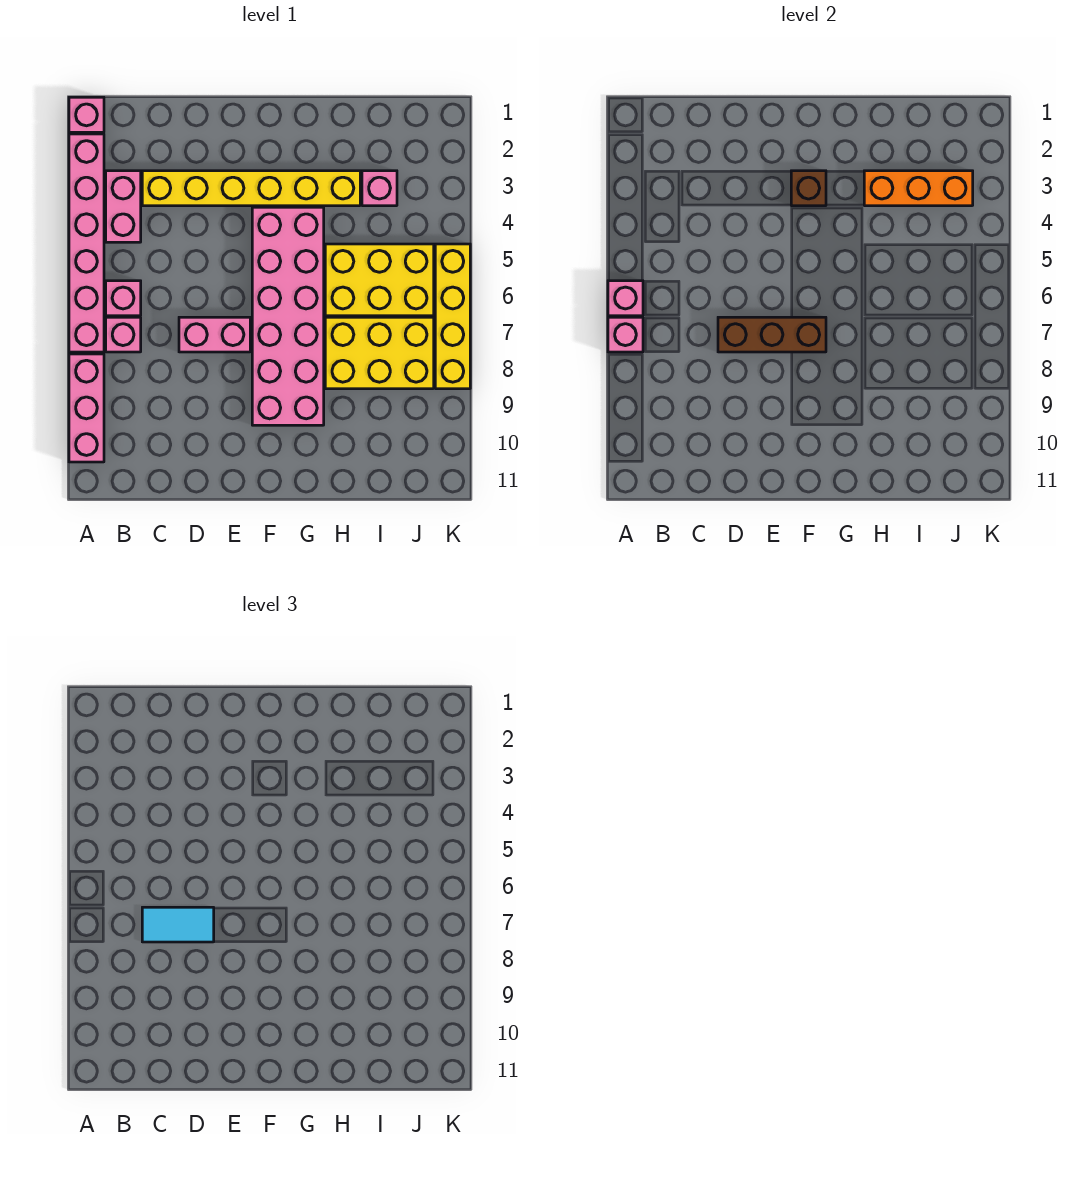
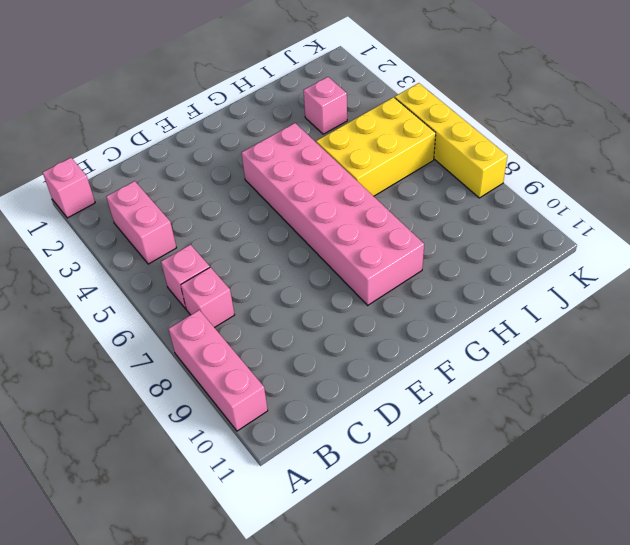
none -> pink brick A2:A7 level 1
none -> yellow brick C3:H3 level 1
none -> pink brick D7:E7 level 1

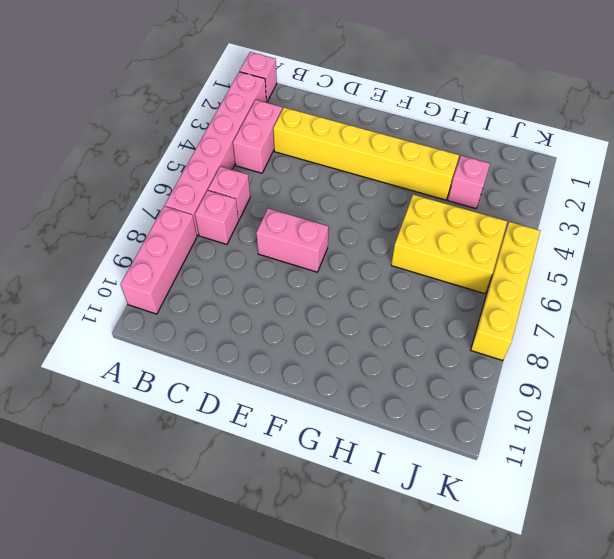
none -> pink brick F4:G9 level 1
none -> yellow brick H7:J8 level 1
none -> pink brick A6 level 2

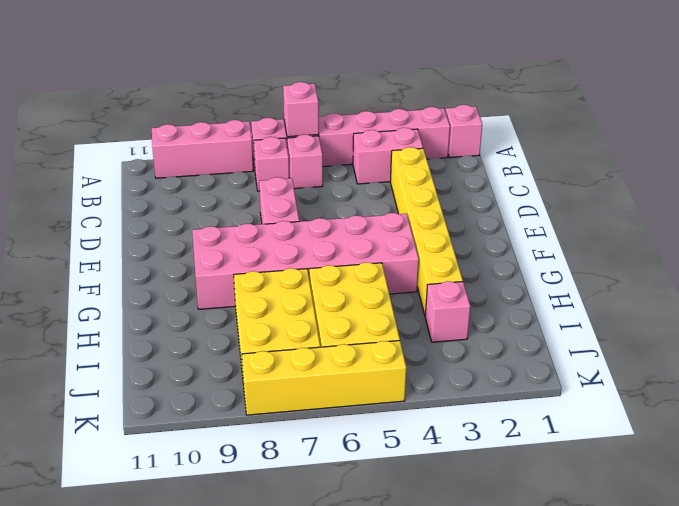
none -> pink brick A7 level 2
none -> brown brick D7:F7 level 2
none -> brown brick F3 level 2

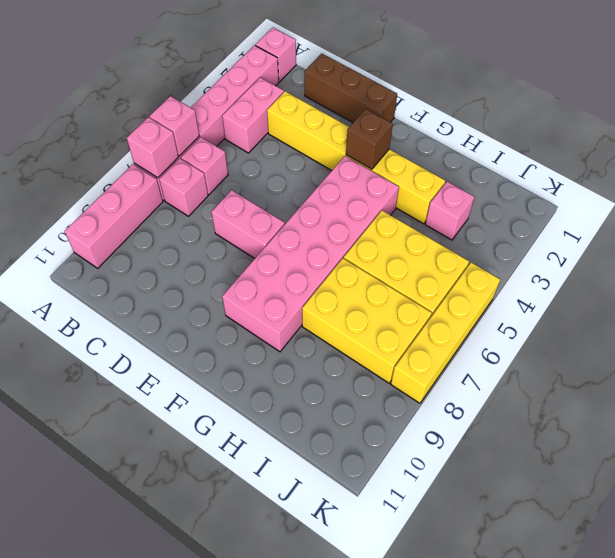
brown brick C1:E1 level 1 -> brown brick D7:F7 level 2
none -> orange brick H3:J3 level 2
none -> cyan tile C7:D7 level 3

